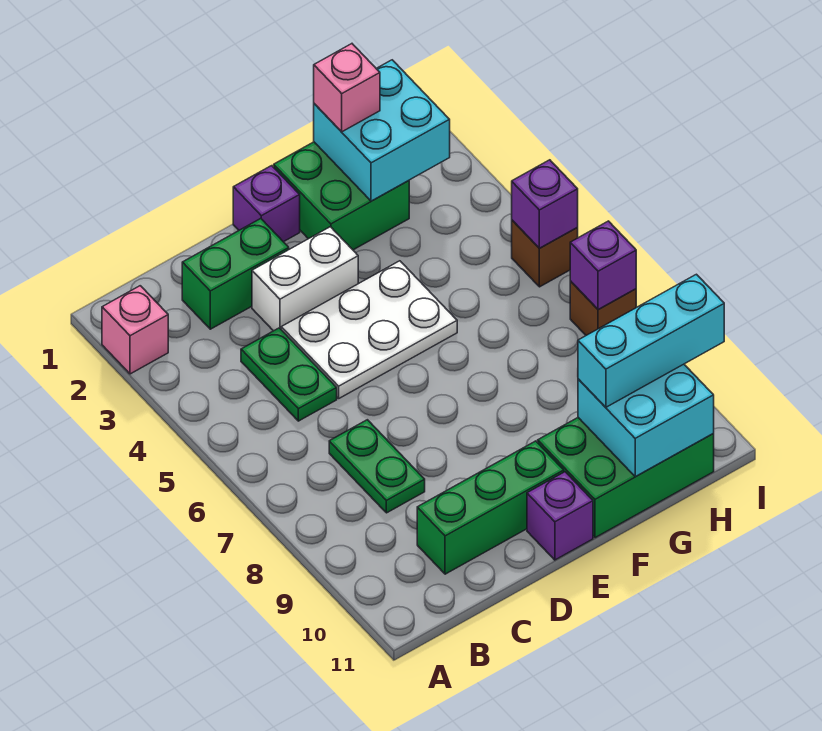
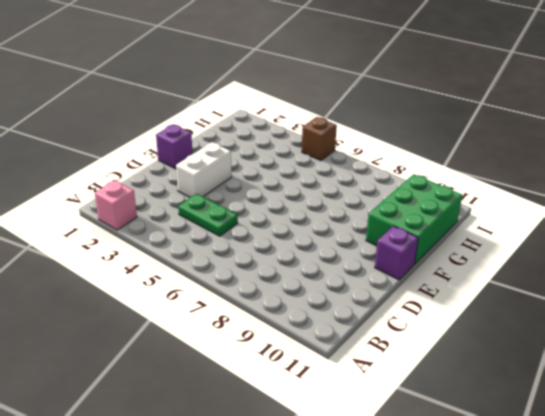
none -> green brick C2:D2 level 1
none -> green plate C7:C8 level 1
none -> green brick C10:E10 level 1

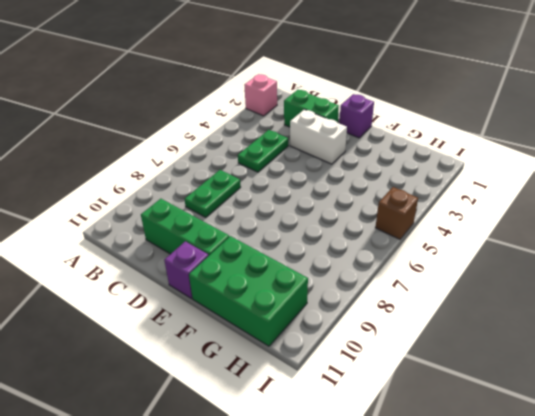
none -> white plate D4:F5 level 1
none -> green brick F1:G2 level 1
none -> brown brick I7 level 1

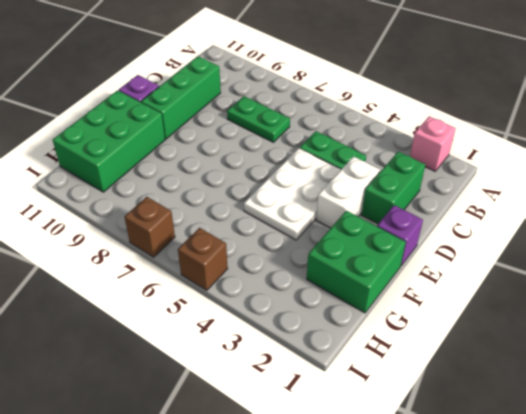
none -> cyan brick G1:H2 level 2
none -> cyan brick G10:H11 level 2
none -> purple brick I5 level 2

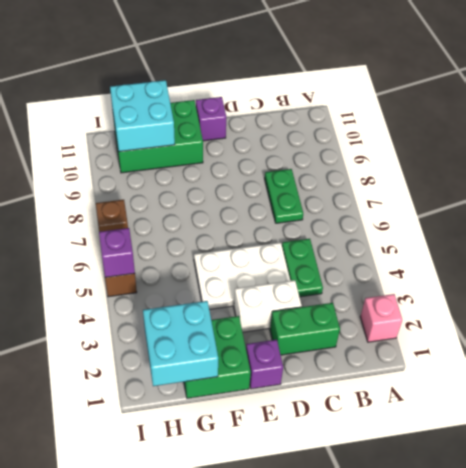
none -> green brick C10:E10 level 1
none -> purple brick I7 level 2
none -> pink brick G1 level 3

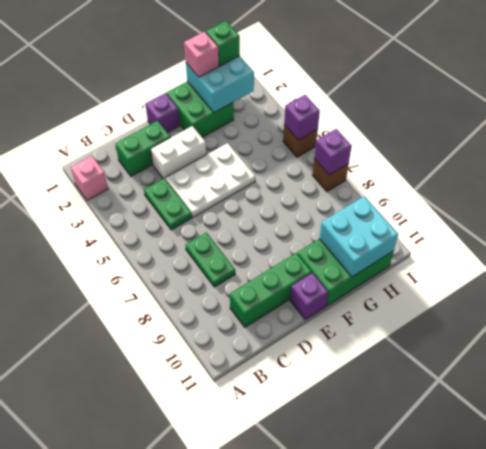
green brick H1 level 3 -> none
none -> cyan brick G10:I10 level 3

